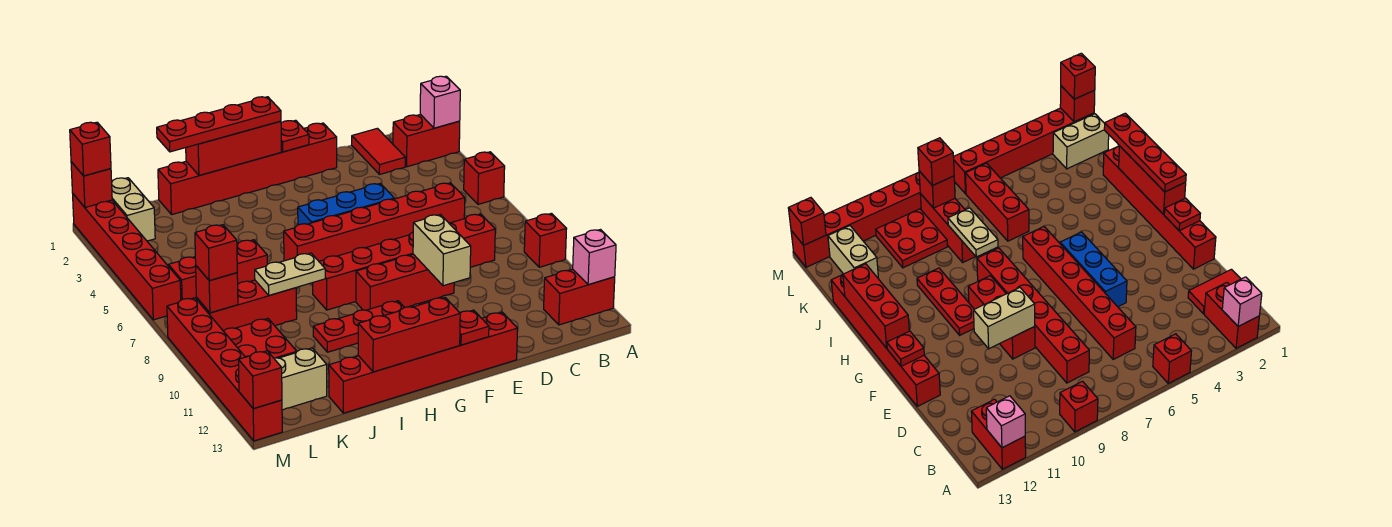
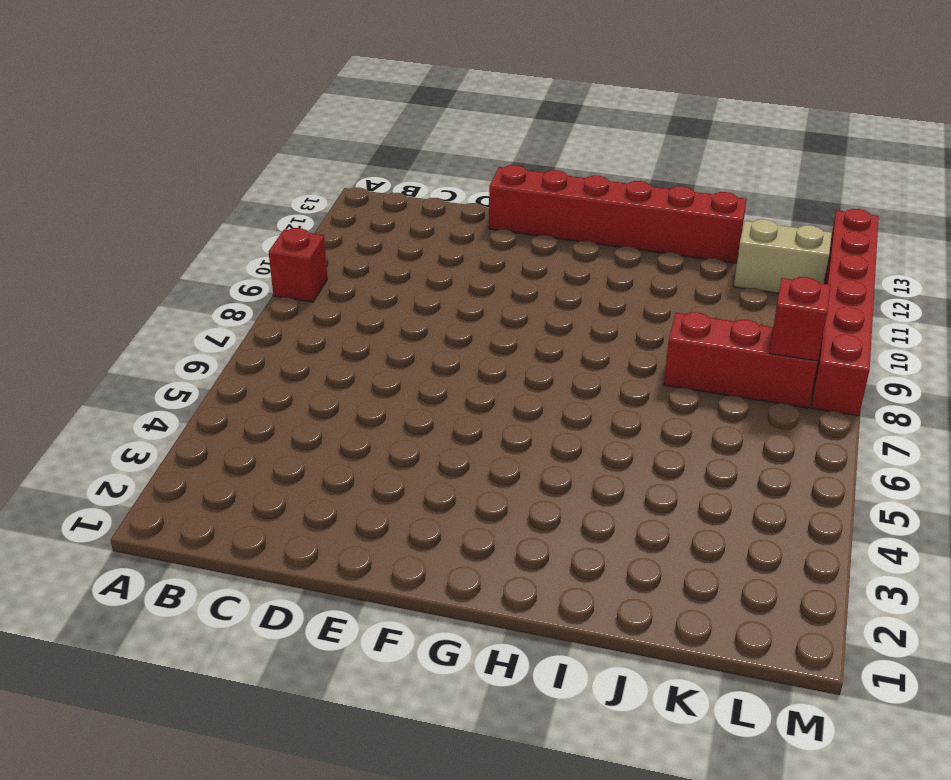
none -> red brick A2:B2 level 1
none -> red brick A5 level 1
none -> red brick A12:B12 level 1
none -> red tile C1:C2 level 1

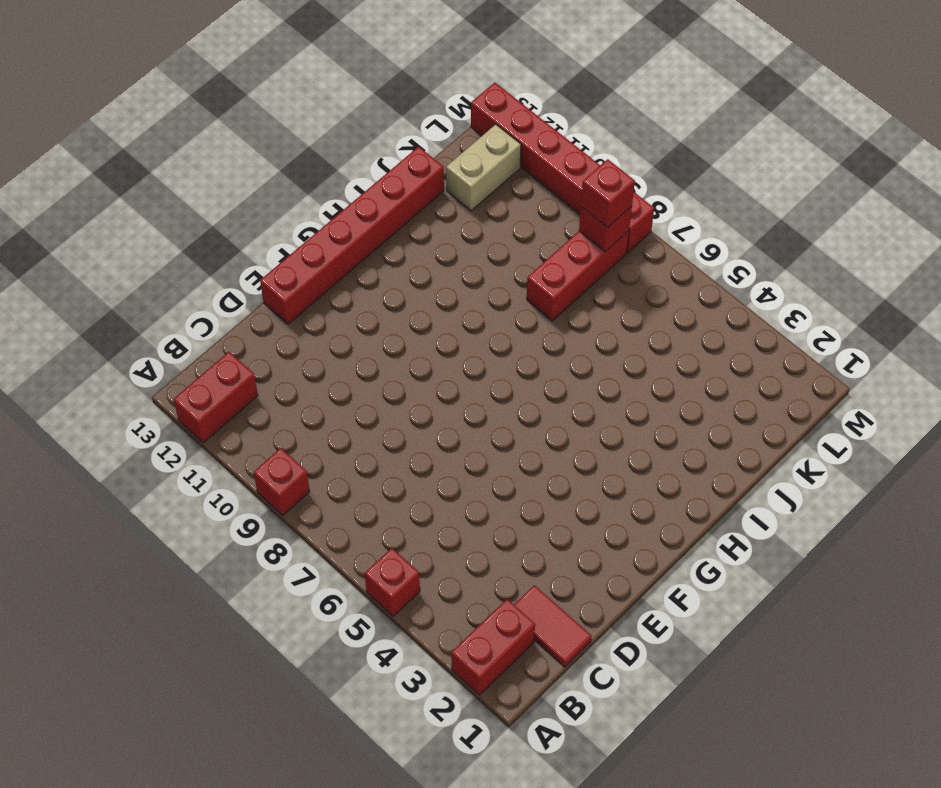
none -> red brick C6:H6 level 1
none -> red brick C8:H8 level 1
none -> red brick E1:J1 level 1
none -> blue brick E5:G5 level 1

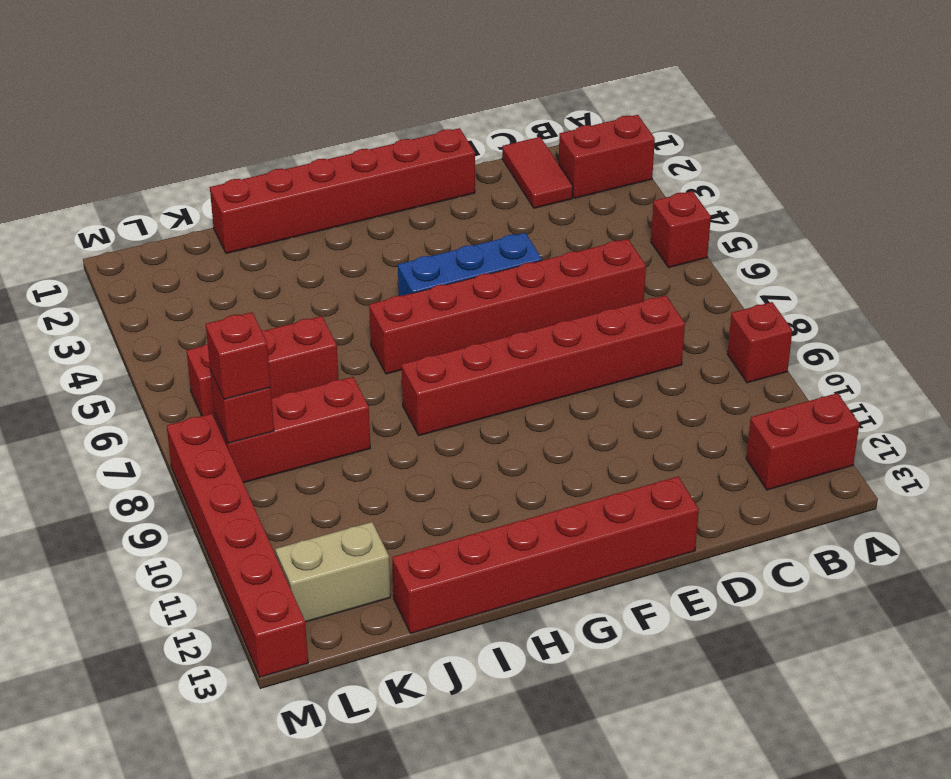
none -> red brick E9:G9 level 1
none -> red plate G10:I10 level 1
none -> red plate K9:L10 level 1
none -> tan brick L1:L2 level 1

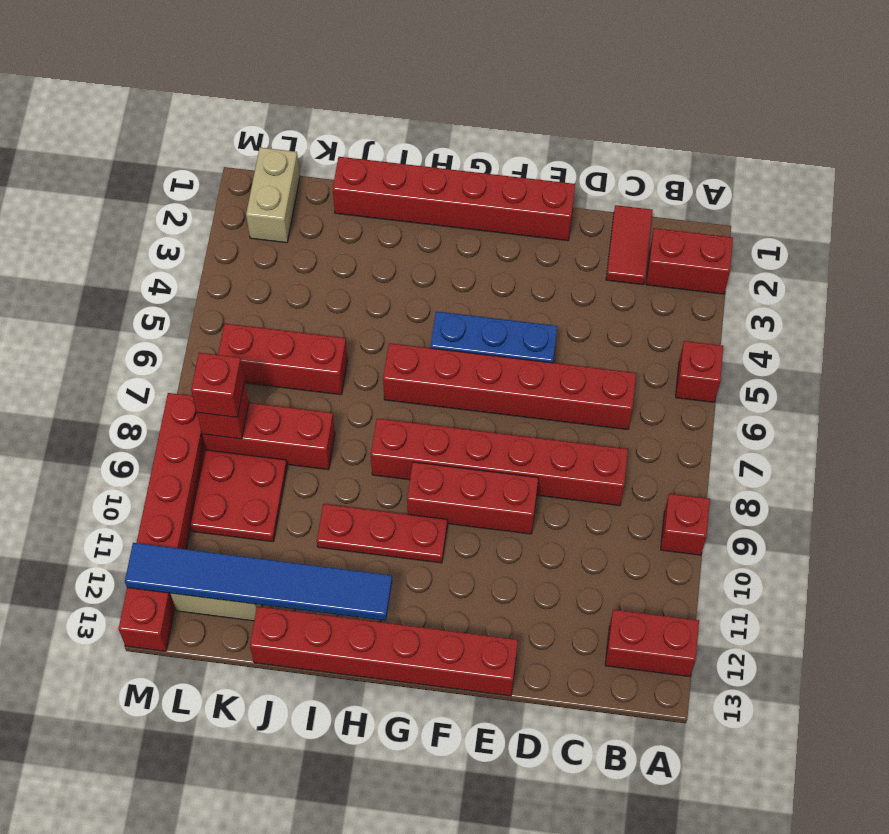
blue tile H12:M12 level 2 -> none
none -> red brick M1:M6 level 1
none -> pink brick A2 level 2
none -> pink brick A12 level 2
none -> tan brick E9:E10 level 2

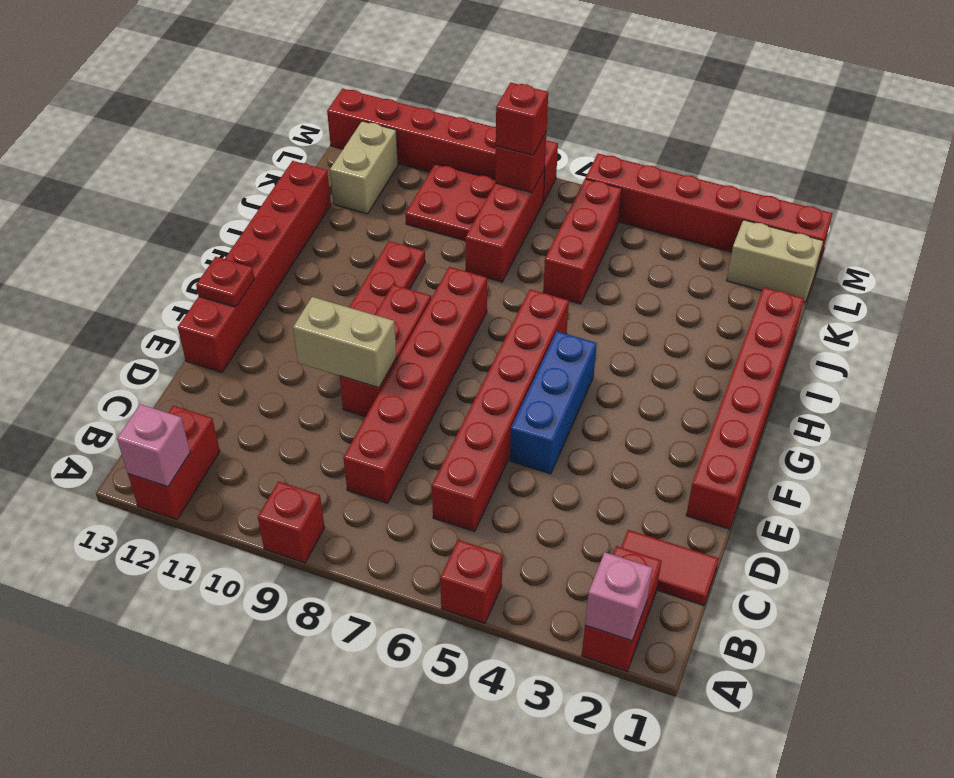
none -> red plate F1 level 2
none -> red brick G1:I1 level 2
none -> red brick G13:I13 level 2
none -> tan plate I8:J8 level 2

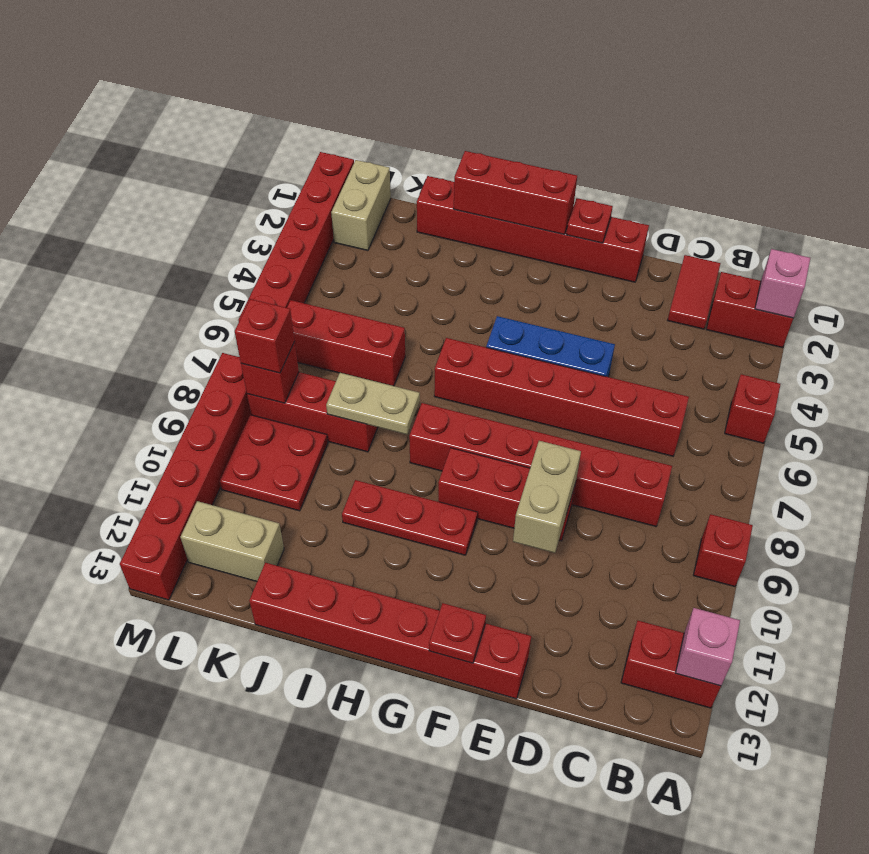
none -> red brick G13:I13 level 2
none -> red brick M1 level 2
none -> red brick M13 level 2
none -> red plate G1:J1 level 3

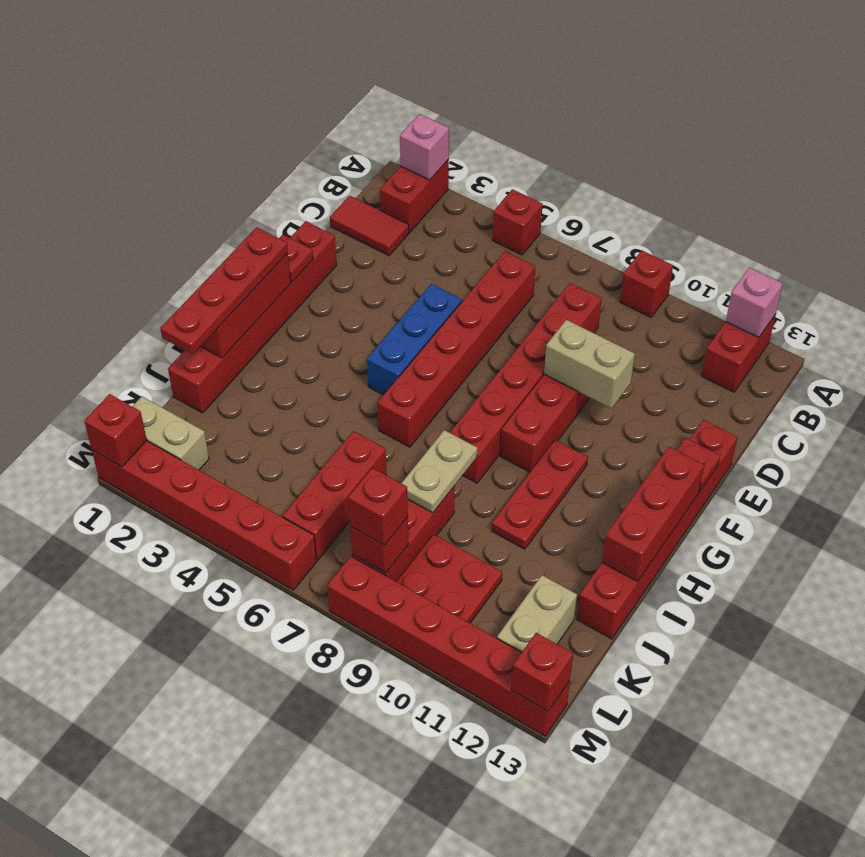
none -> red brick M1 level 3

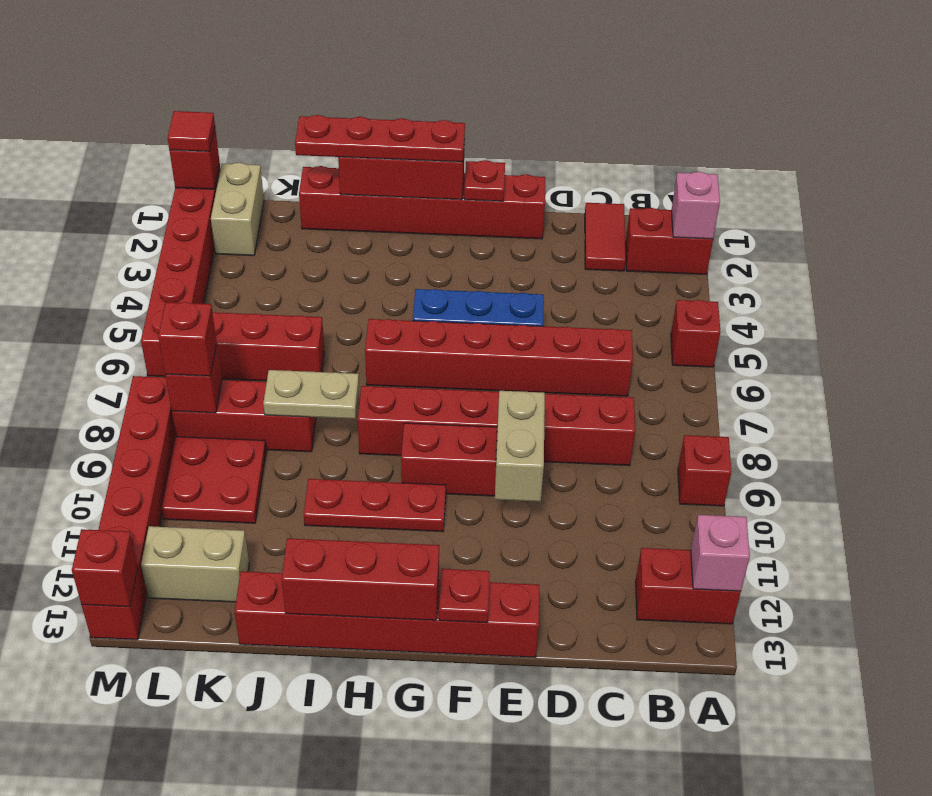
red tile M1 level 3 -> red brick M1 level 3

